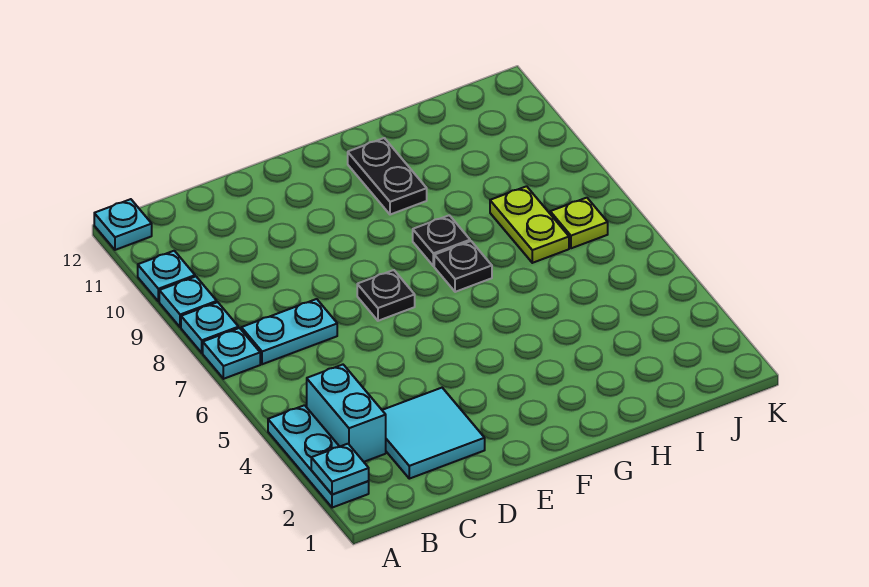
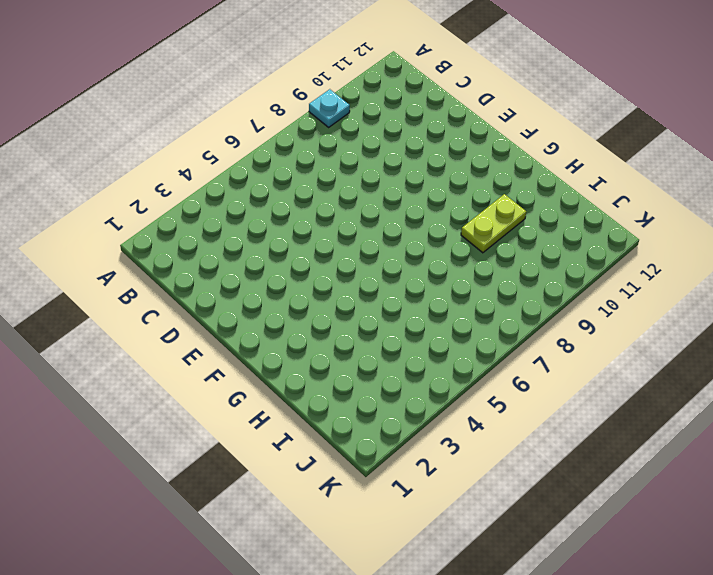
lime plate H9:H10 level 1 -> lime plate I7:I8 level 1
none -> cyan plate A2:A4 level 1
none -> cyan plate A7 level 1
none -> cyan plate A8 level 1

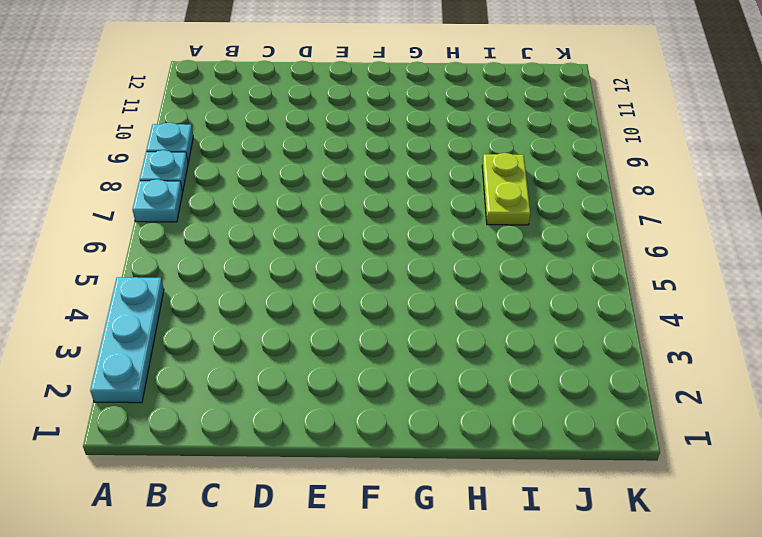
none -> cyan plate A10 level 1
none -> cyan plate A12 level 1
none -> cyan brick B3:B4 level 1

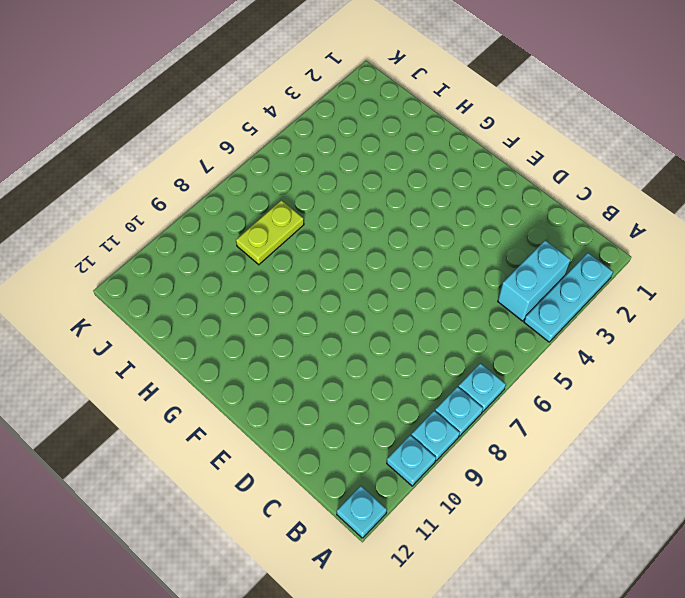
none -> cyan plate B7:C7 level 1
none -> cyan tile C2:D3 level 1
none -> black plate E7 level 1

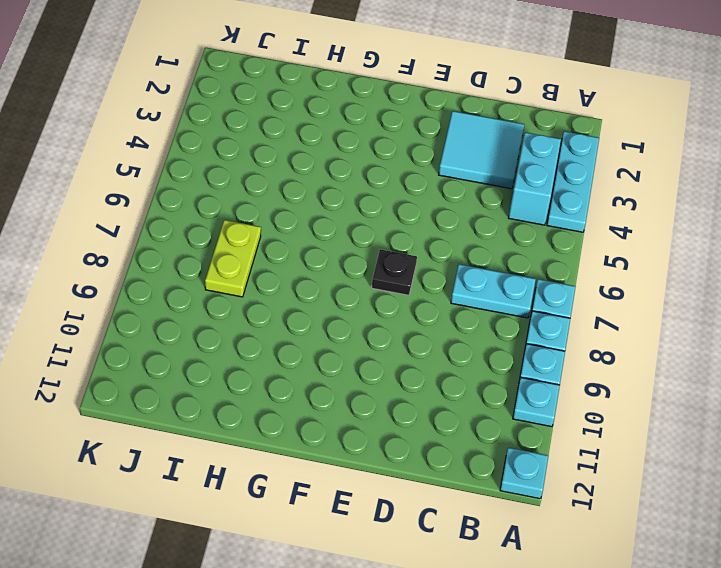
none -> black plate G7 level 1
none -> black plate G8 level 1
none -> black plate G10:G11 level 1

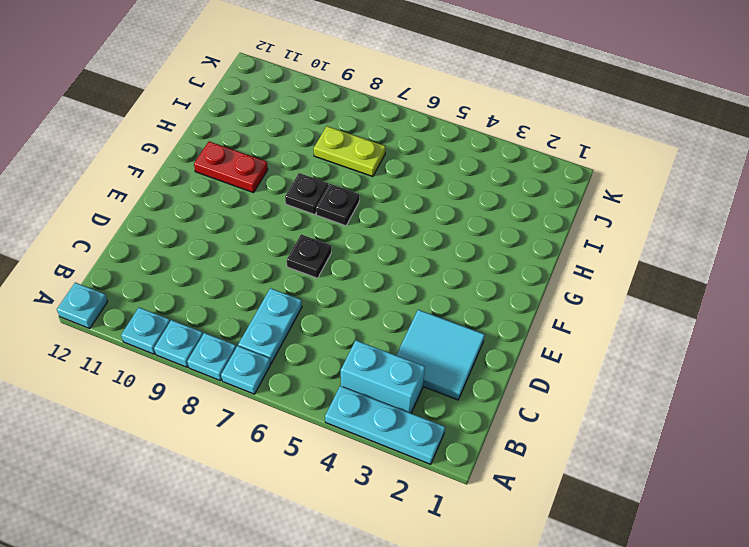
red plate G10:G11 level 1 -> black plate G10:G11 level 1
none -> lime plate J7 level 1
none -> cyan plate A2 level 2

